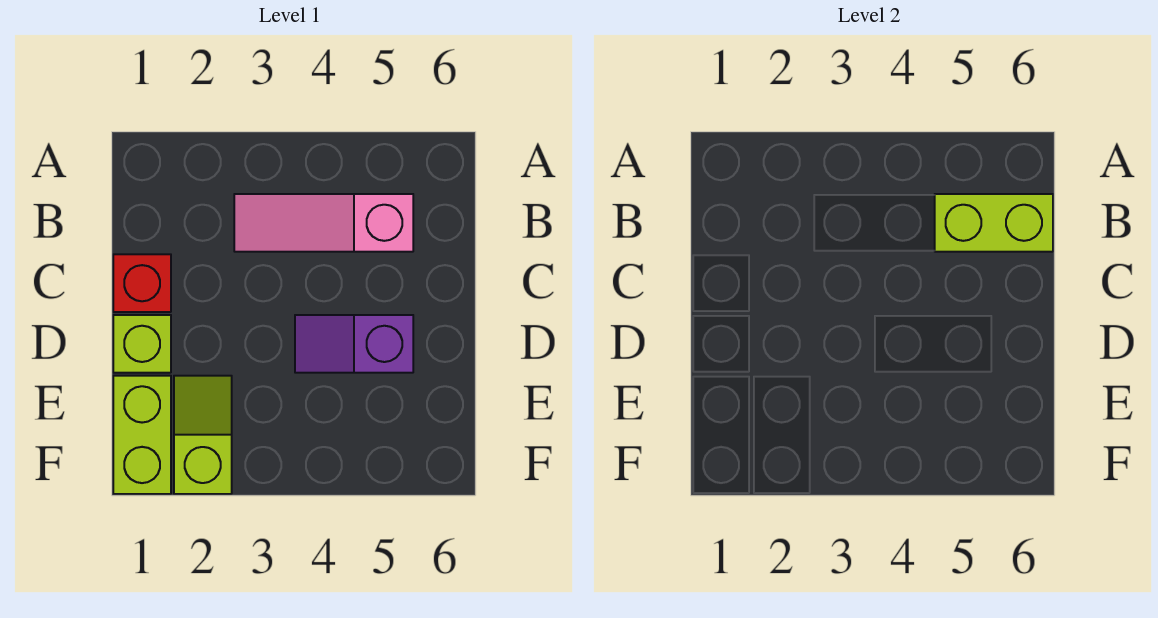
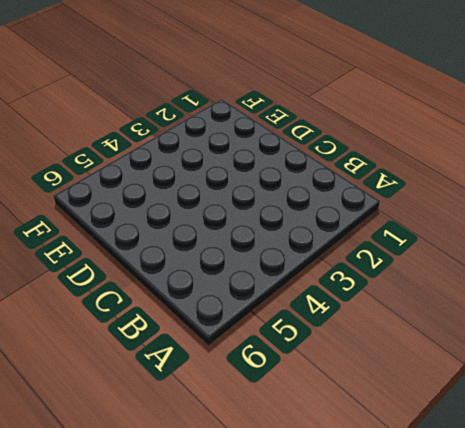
none -> pink slope B3:B5 level 1 top 5
none -> red brick C1 level 1

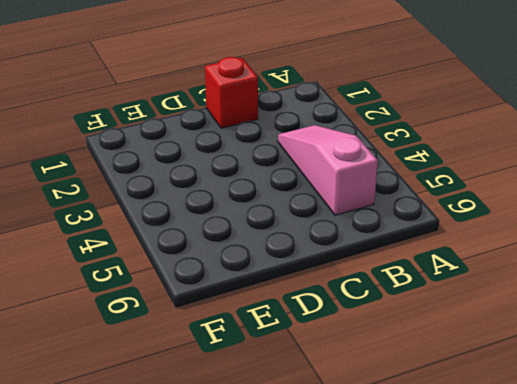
none -> lime brick D1 level 1
none -> purple slope D4:D5 level 1 top 5

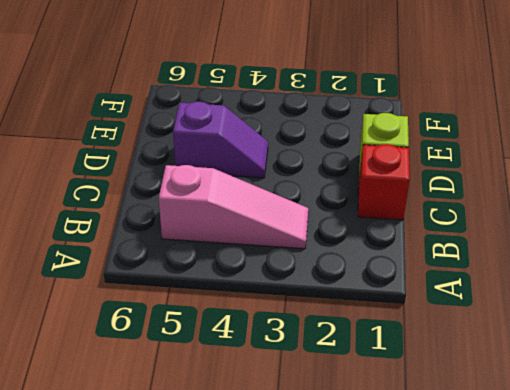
none -> lime brick E1:F1 level 1
none -> lime slope E2:F2 level 1 top F

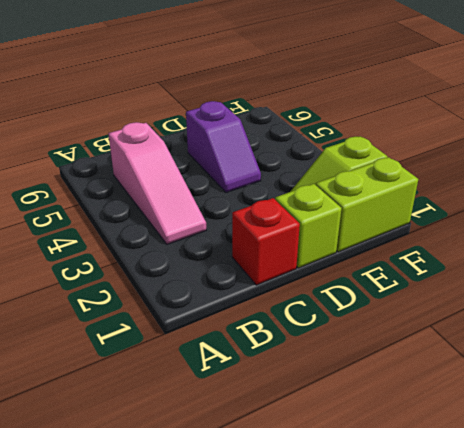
none -> lime brick B5:B6 level 2

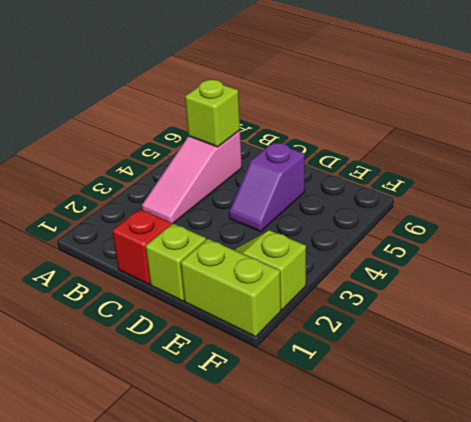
lime brick B5 level 2 -> lime brick B5:B6 level 2

